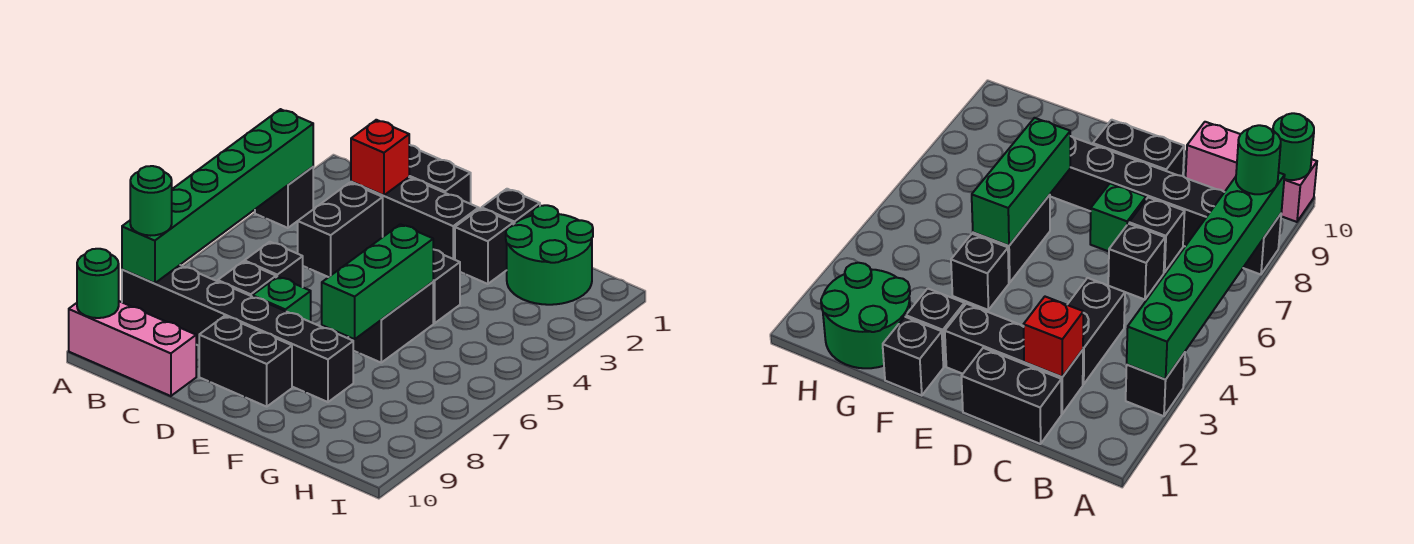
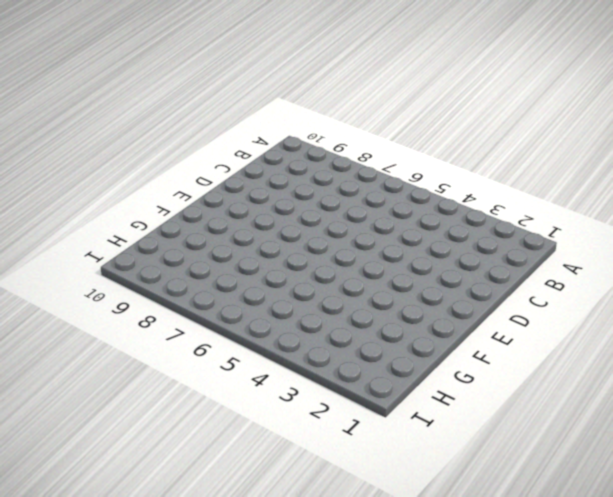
none -> black brick A3 level 1
none -> black brick A8:F8 level 1
none -> pink brick A10:C10 level 1

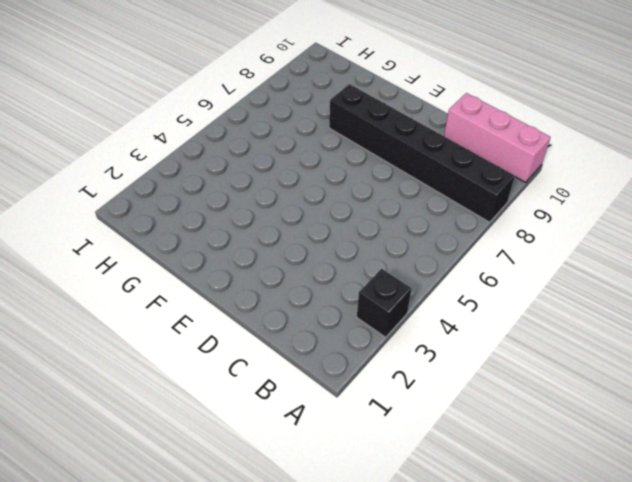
none -> black brick C1:D1 level 1
none -> black brick C2:E2 level 1
none -> black brick C3:C4 level 1

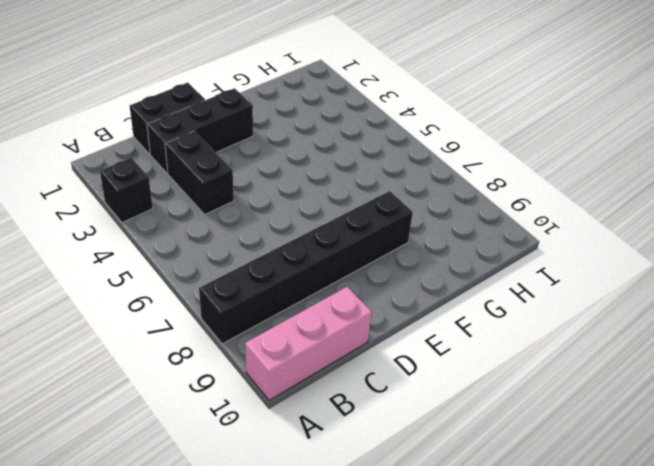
none -> black brick C6 level 1
none -> black brick C7 level 1
none -> green brick D7 level 1

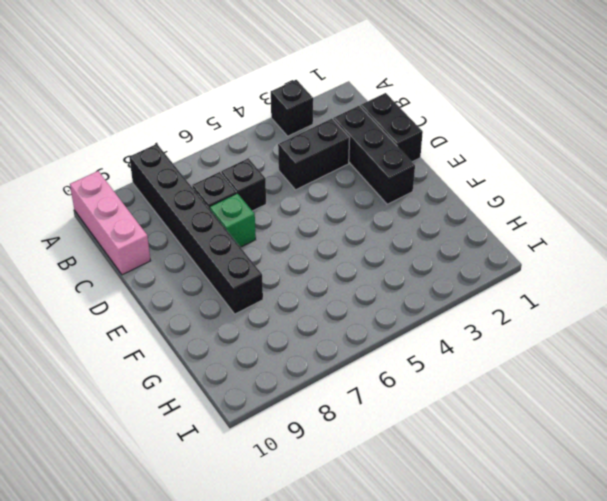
none -> black brick D9:E9 level 1
none -> black brick F1 level 1
none -> black brick F2 level 1

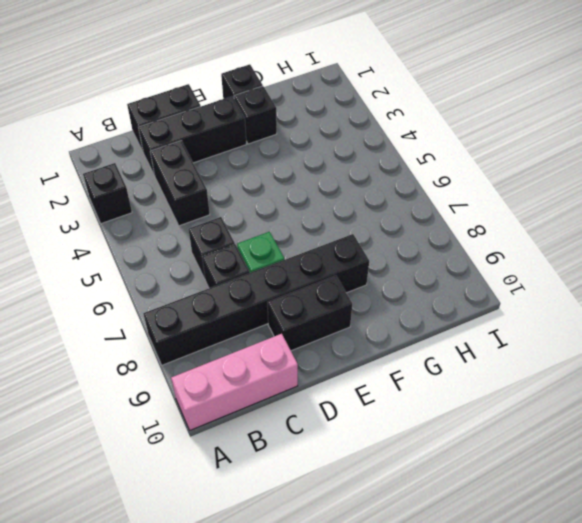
none -> black brick F4 level 1
none -> black brick F5:F6 level 1
none -> green round brick G1:H2 level 1

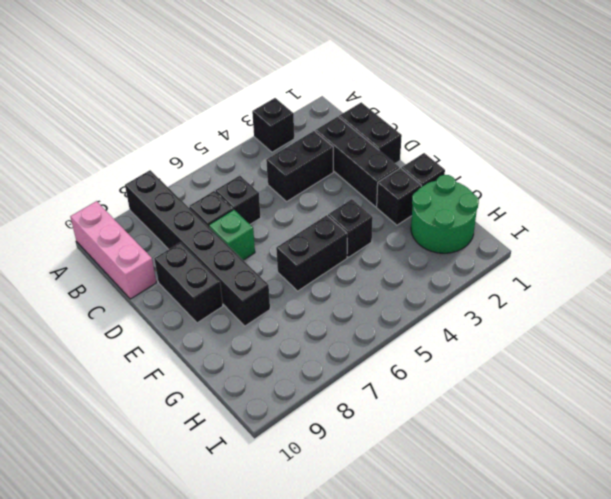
none -> green brick A3:A8 level 2
none -> green round brick A10 level 2
none -> red brick C2 level 2

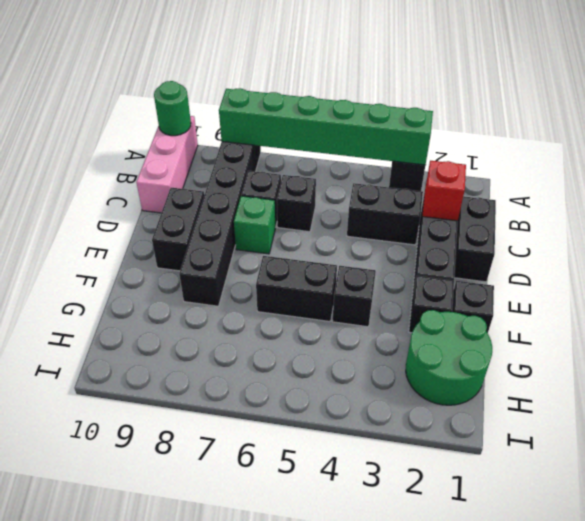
none -> green brick F5:F7 level 2
none -> green round brick A8 level 3

